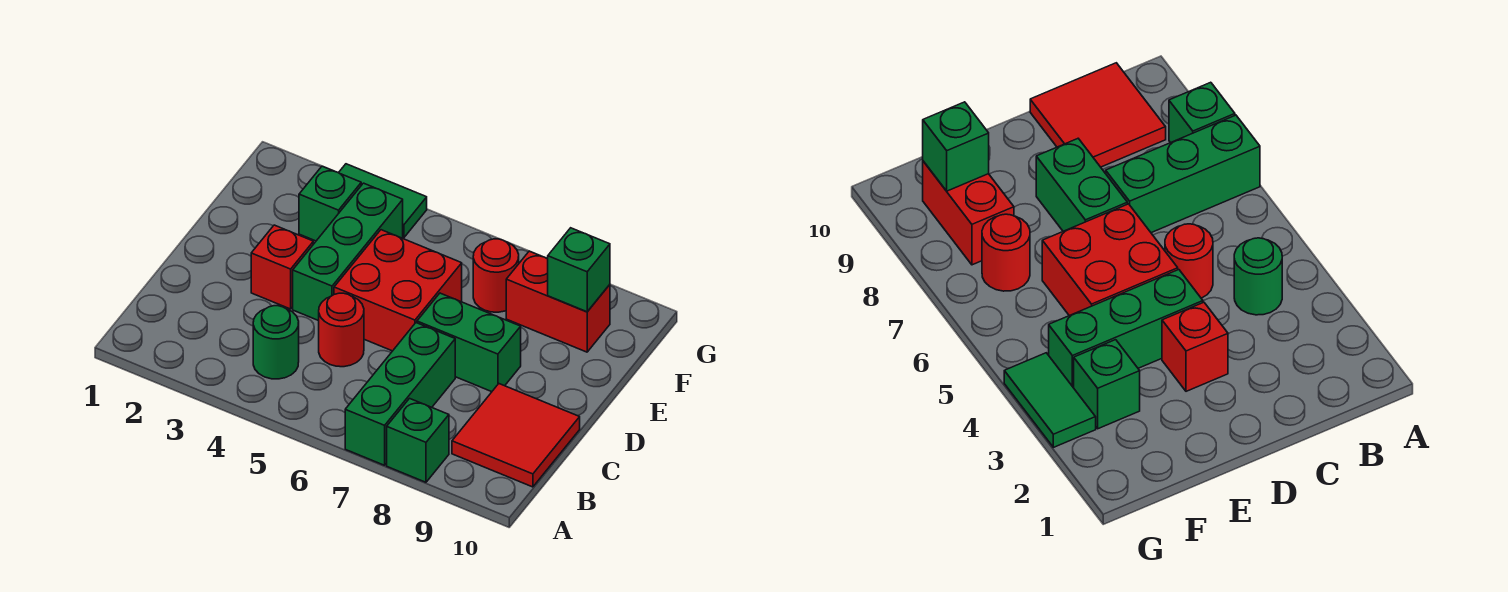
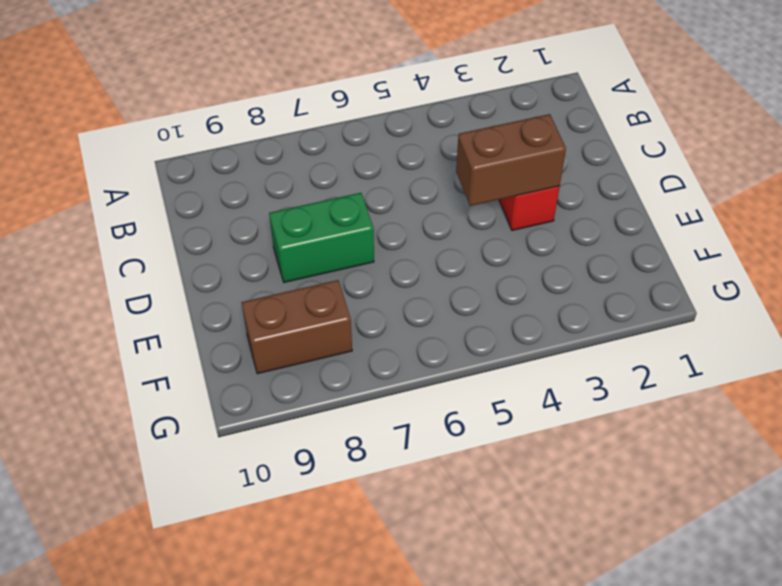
brown brick D3:D4 level 2 -> none
brown brick F8:F9 level 1 -> red brick F8:F9 level 1
none -> green brick A7:C7 level 1
none -> green brick A8 level 1
none -> green round brick B4 level 1

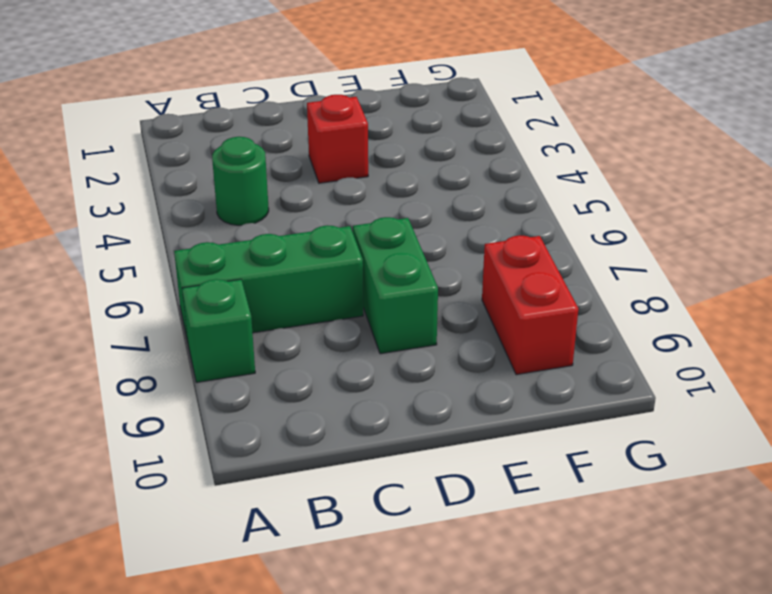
none -> red tile B9:C10 level 1
none -> red round brick C5 level 1
none -> green brick D4:F4 level 1

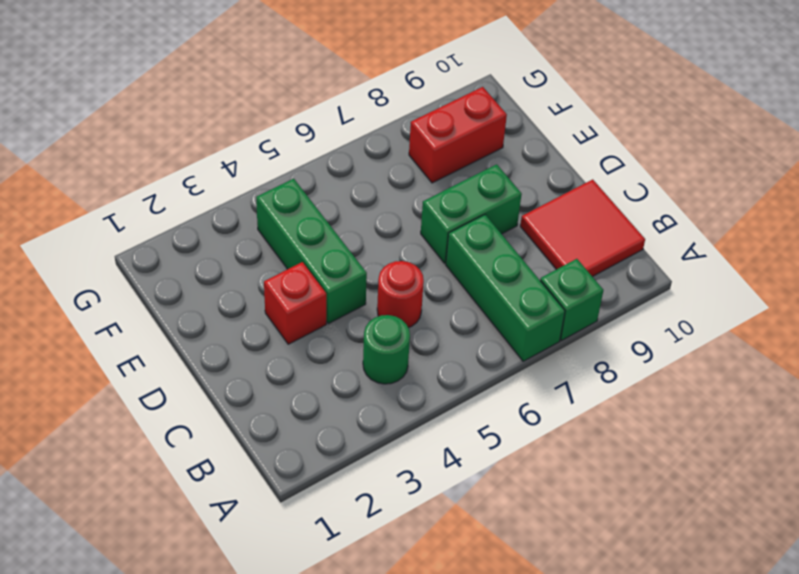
none -> red brick D5:E6 level 1
none -> green brick F3 level 1
none -> red round brick F7 level 1

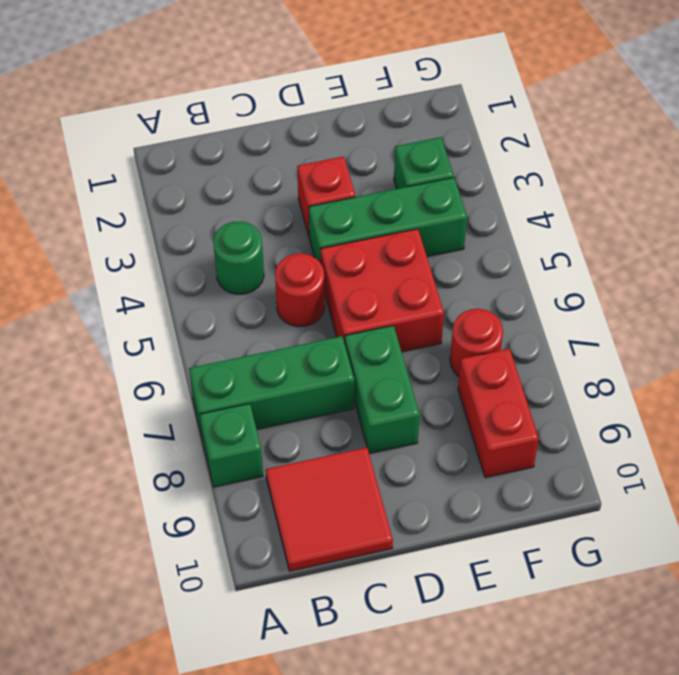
none -> green tile G3:G4 level 1
none -> green brick F9 level 2

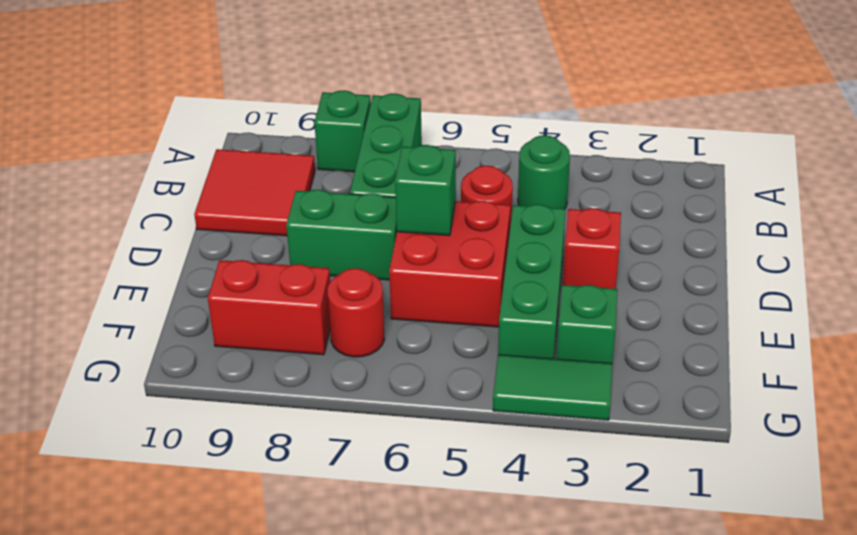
green brick D6 level 2 -> green brick F9 level 2

